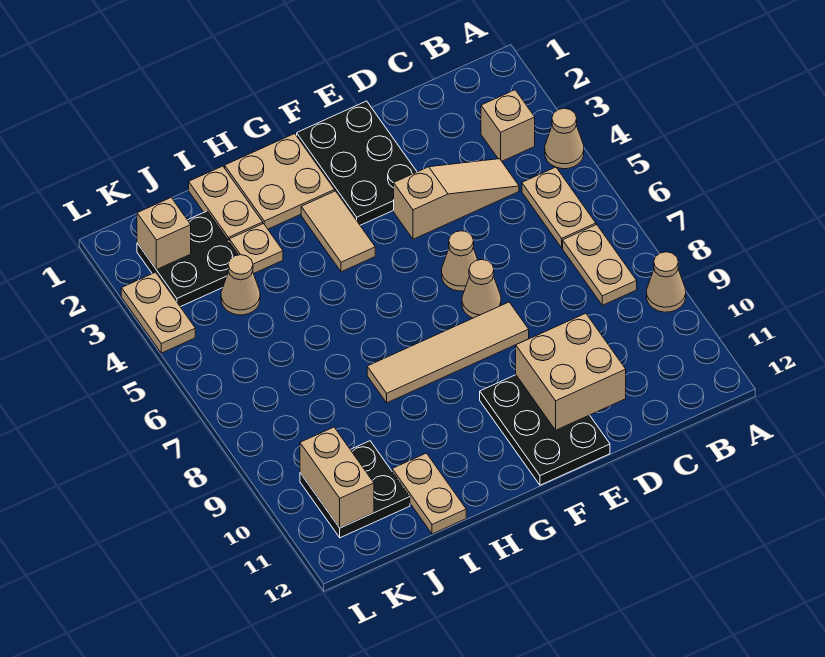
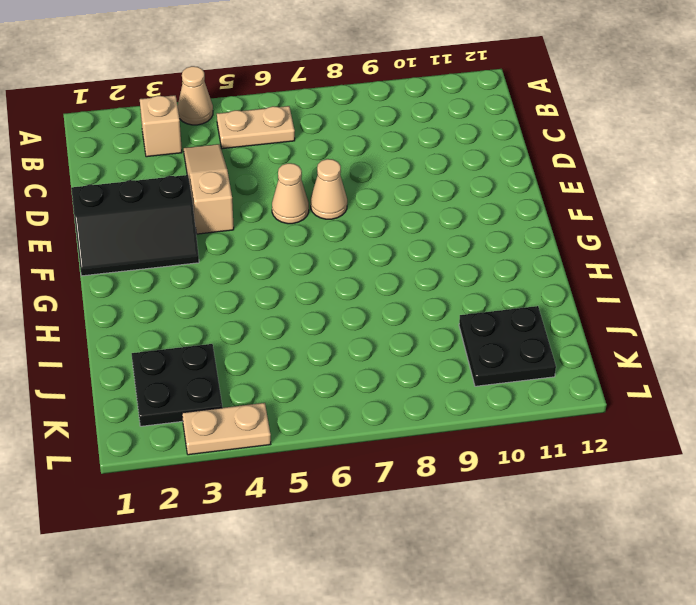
black slope E1:F3 level 1 top E -> black plate E1:F3 level 1
none -> tan cone A9 level 1
none -> tan plate B7:B8 level 1
none -> tan tile E8:H8 level 1

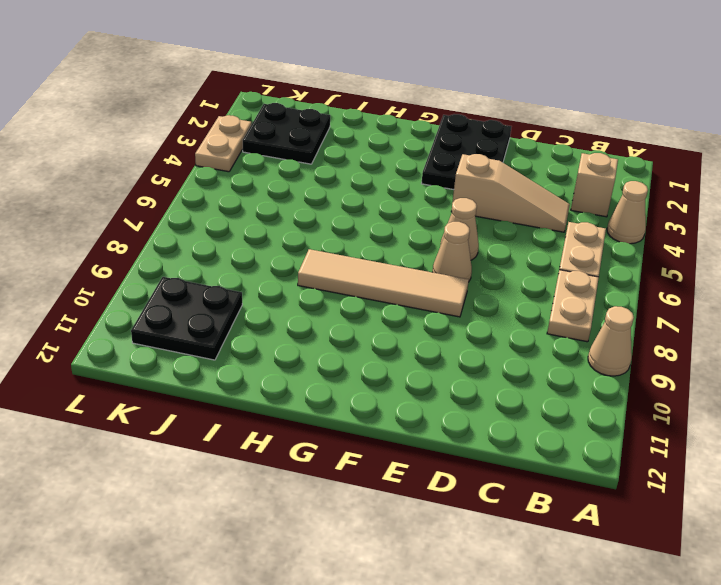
none -> black plate E10:F12 level 1
none -> tan plate G1:H2 level 1
none -> tan tile G3:G4 level 1

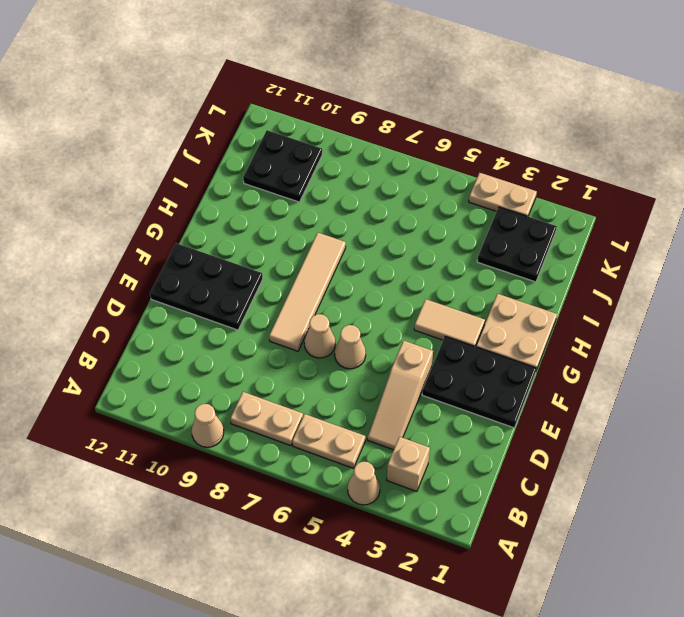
none -> tan plate I1:I2 level 1
none -> tan plate I3 level 1
none -> tan plate I11:I12 level 1

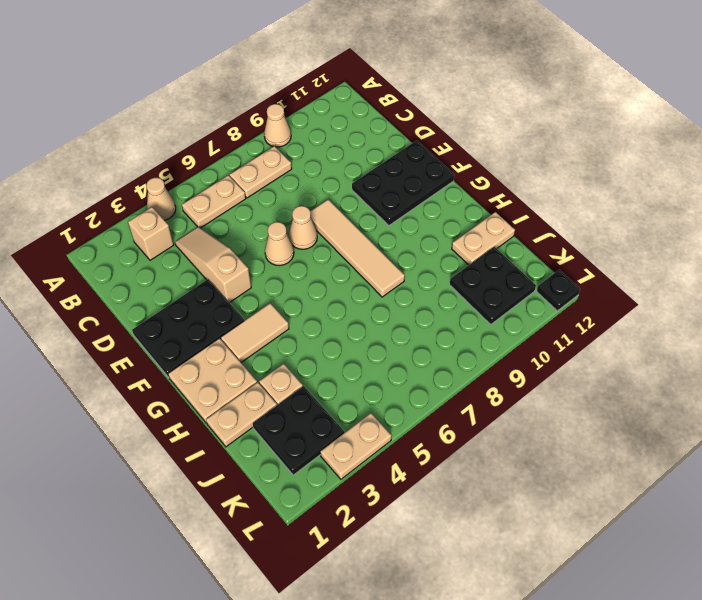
black plate L12 level 1 -> none
none -> tan cone J4 level 1
none -> tan brick D10:E11 level 2
none -> tan brick K2 level 2

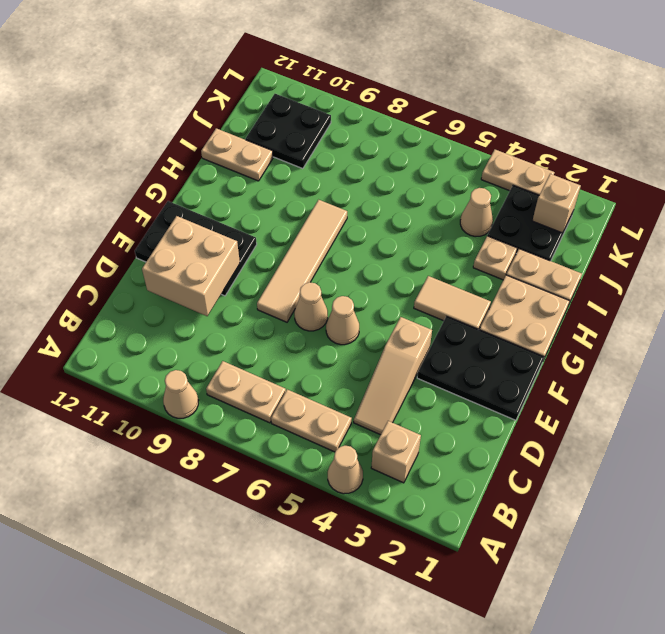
none -> tan brick K10:K11 level 2

